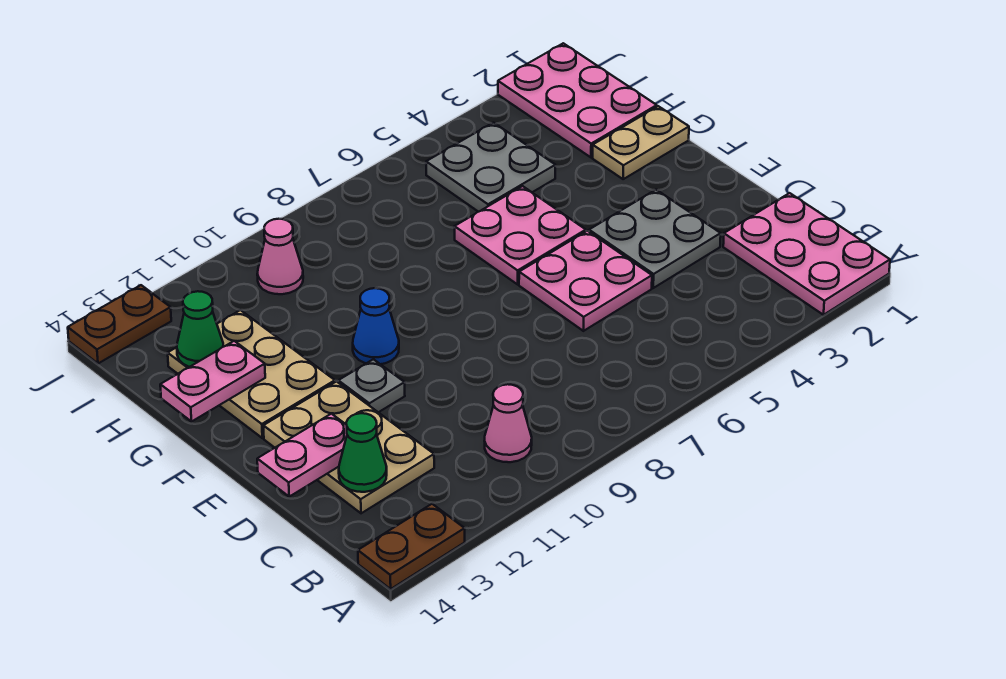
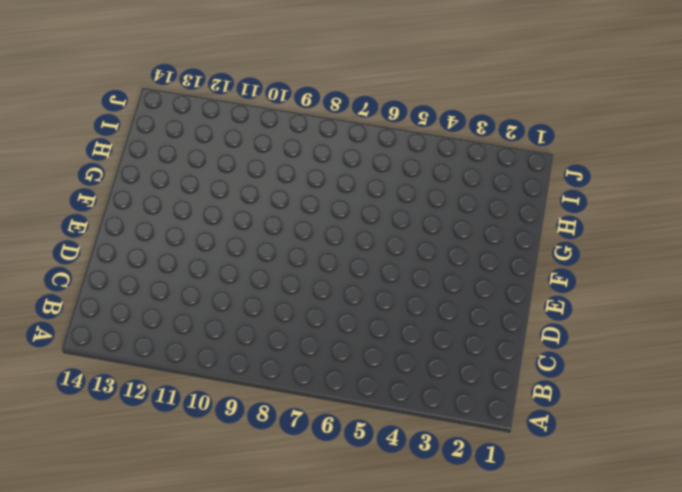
none -> pink plate A1:C2 level 1
none -> brown plate A13:A14 level 1
none -> pink cone B10 level 1

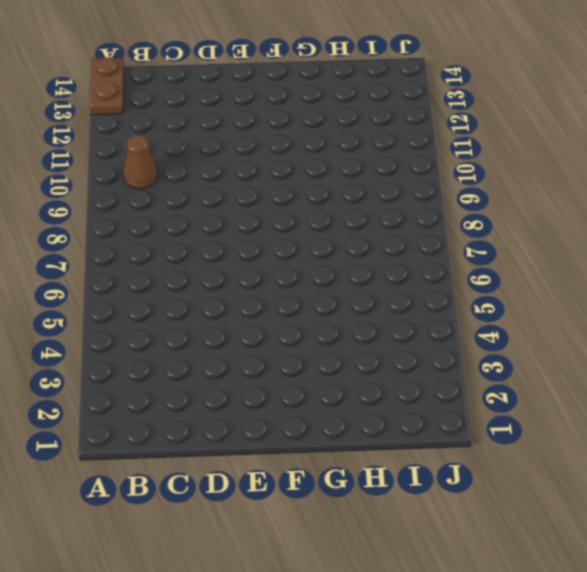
brown cone B10 level 1 -> pink cone B10 level 1
none -> pink plate A1:C2 level 1
none -> tan plate C12:E13 level 1
none -> grey plate D3:E4 level 1

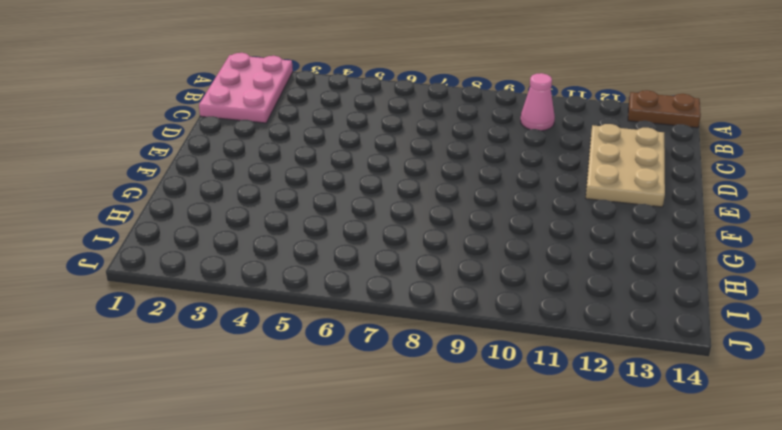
none -> grey plate D3:E4 level 1
none -> pink plate D5:E6 level 1
none -> grey plate E11 level 1

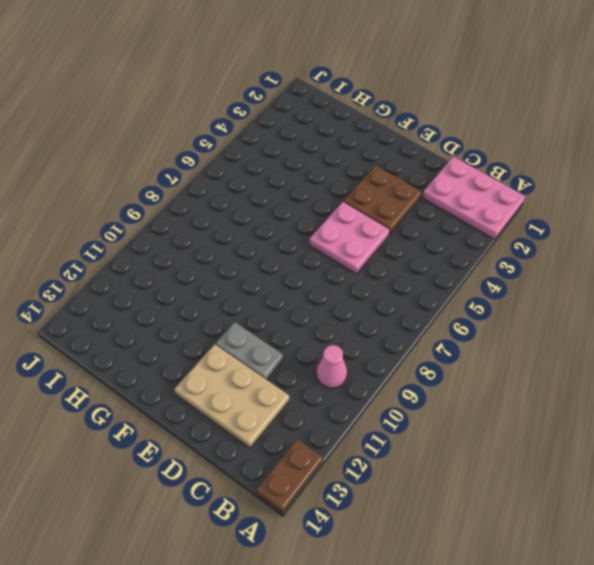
brown plate D3:E4 level 1 -> grey plate D3:E4 level 1
grey plate D11:E11 level 1 -> grey plate E11 level 1
none -> pink plate F5:G6 level 1
none -> blue cone F10 level 1
none -> tan plate F12:H13 level 1

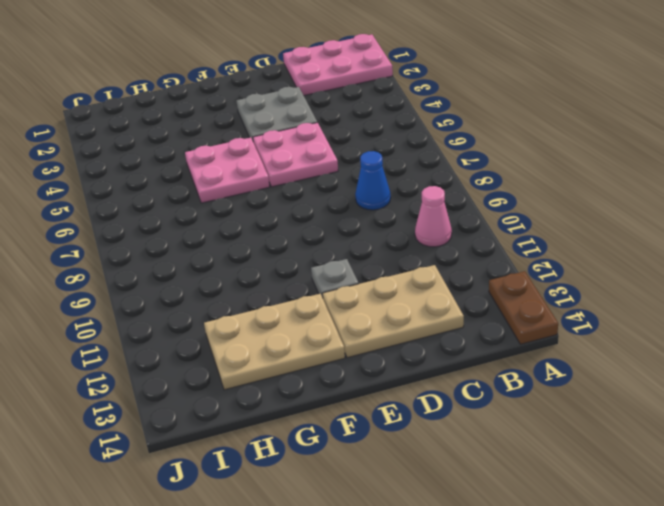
blue cone C8 level 1 -> blue cone F10 level 1
none -> tan plate G1:G2 level 1
none -> pink plate H1:J2 level 1
none -> grey plate H4:I5 level 1

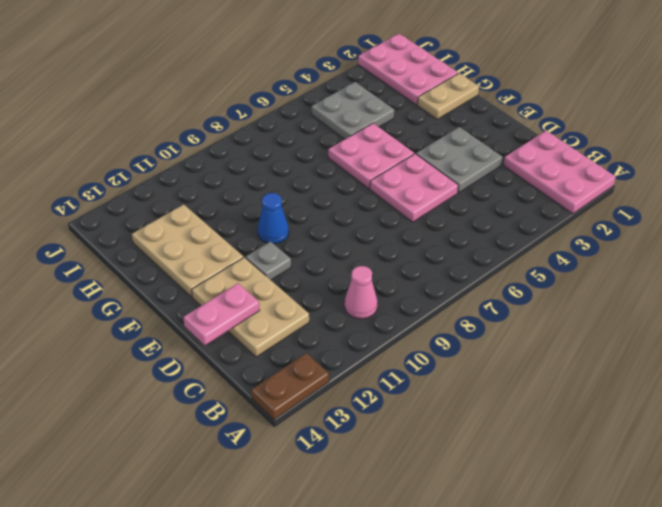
none -> pink cone I10 level 1
none -> brown plate J13:J14 level 1
none -> green cone C13 level 2

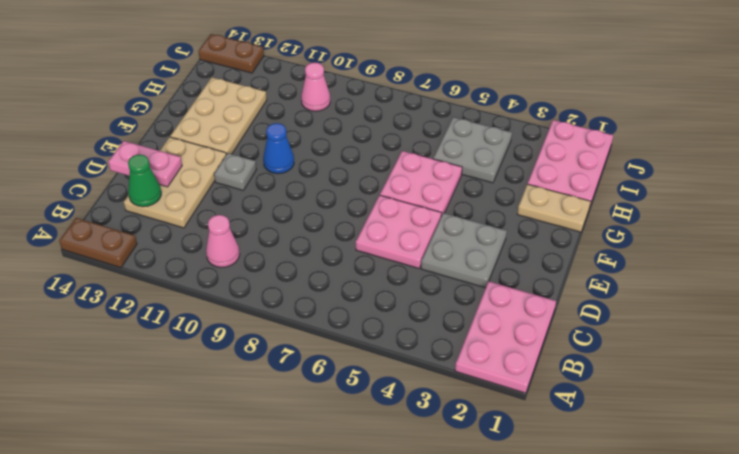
none -> pink plate G13:G14 level 2
none -> green cone H13 level 2

